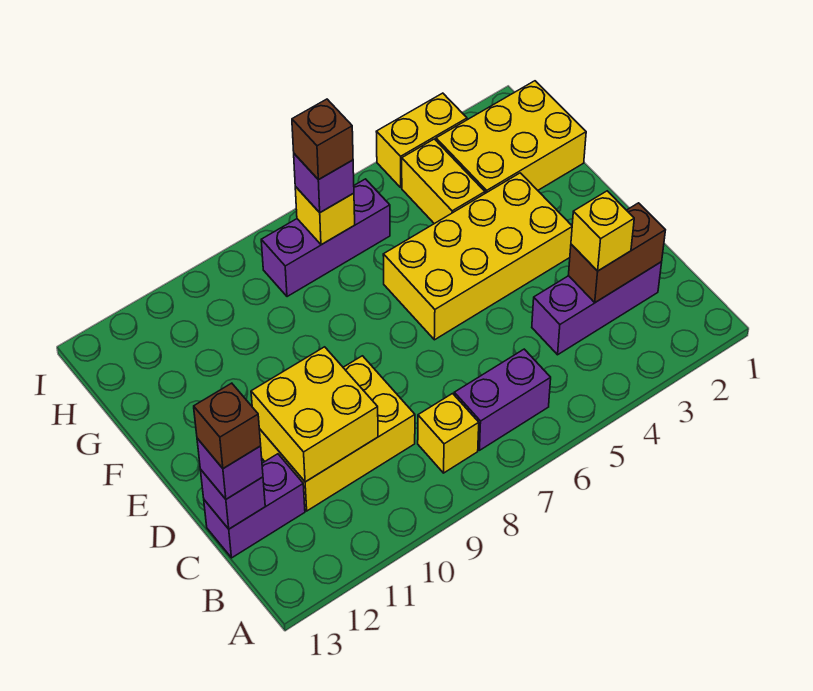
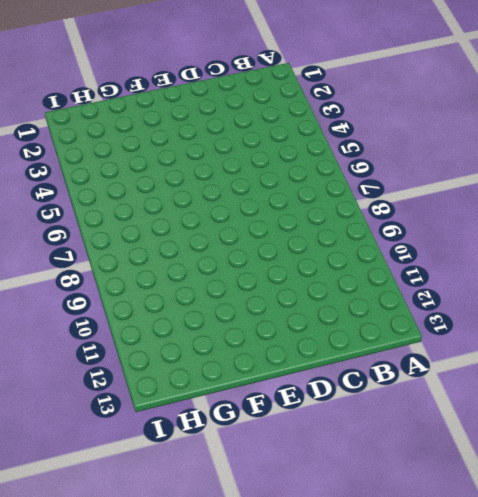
none -> purple brick B6:B7 level 1
none -> yellow brick B8 level 1
none -> purple brick C2:C4 level 1

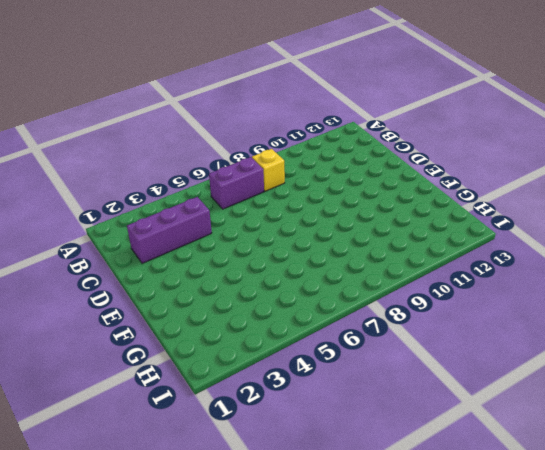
none -> yellow brick C9:D11 level 1
none -> purple brick C12:C13 level 1
none -> yellow brick E3:F6 level 1

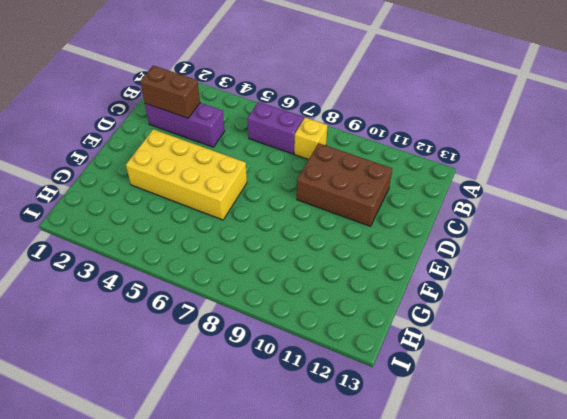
brown brick C9:D11 level 1 -> yellow brick C9:D11 level 1
none -> purple brick C12:C13 level 1
none -> yellow brick G1:H3 level 1
none -> yellow brick G4:H4 level 1

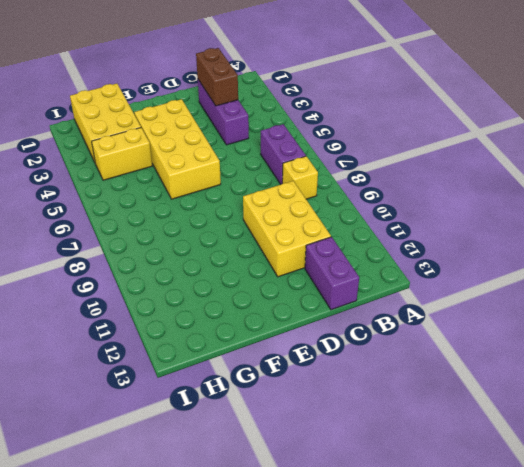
none -> purple brick H6:H8 level 1
none -> yellow brick I3:I4 level 1
none -> yellow brick C10:D11 level 2

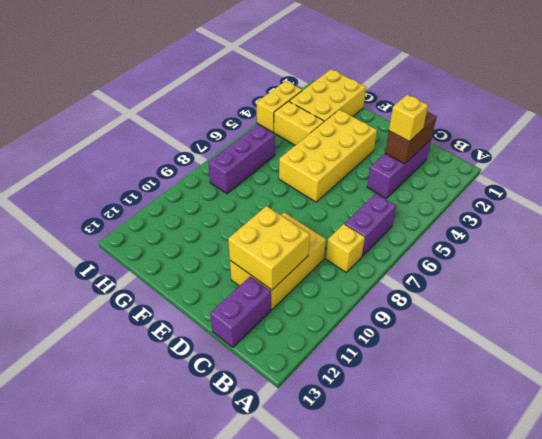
none -> purple brick C13 level 2
none -> yellow brick H7 level 2
none -> purple brick C13 level 3

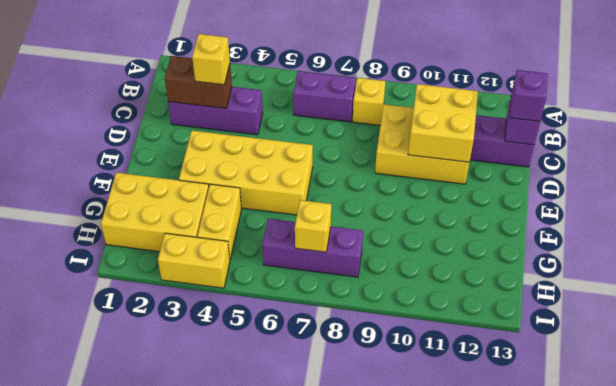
none -> purple brick H7 level 3
none -> brown brick C13 level 4
none -> brown brick H7 level 4

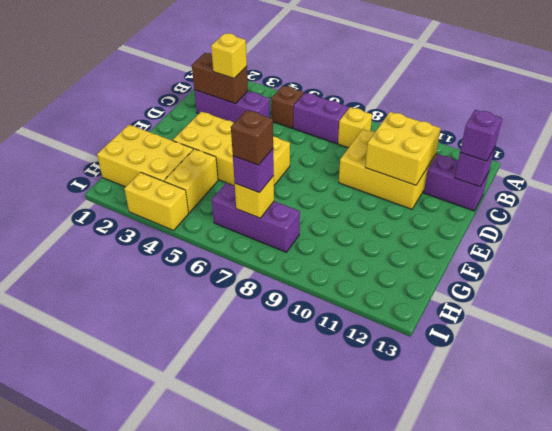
brown brick B5 level 1 -> brown brick C13 level 4

